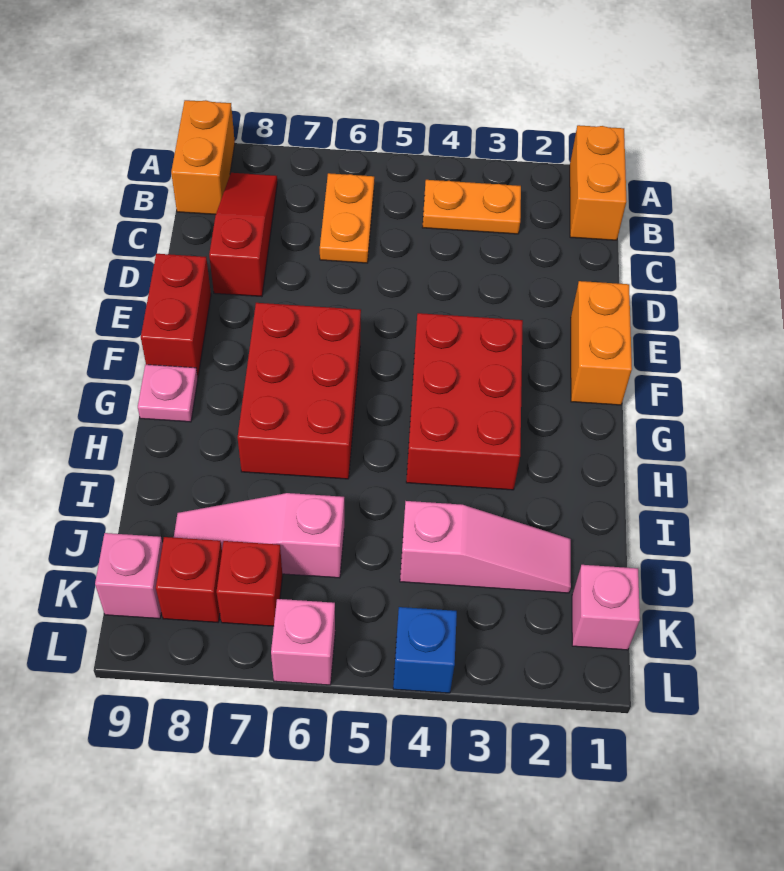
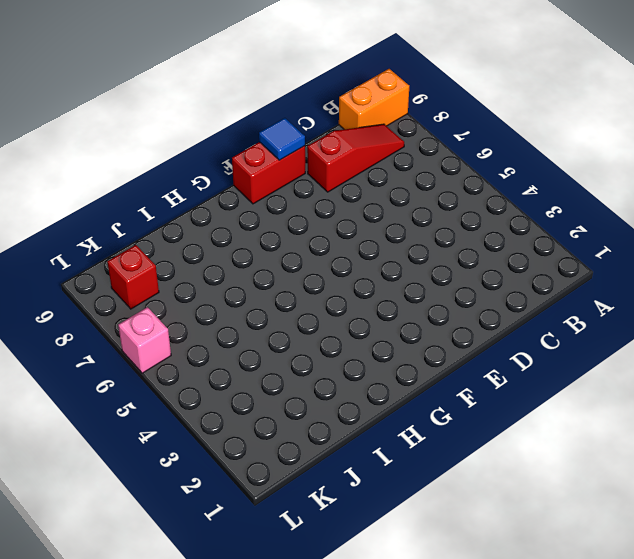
blue tile E9 level 2 -> none
none -> orange brick A1:B1 level 1
none -> orange plate B3:B4 level 1
none -> orange plate B6:C6 level 1

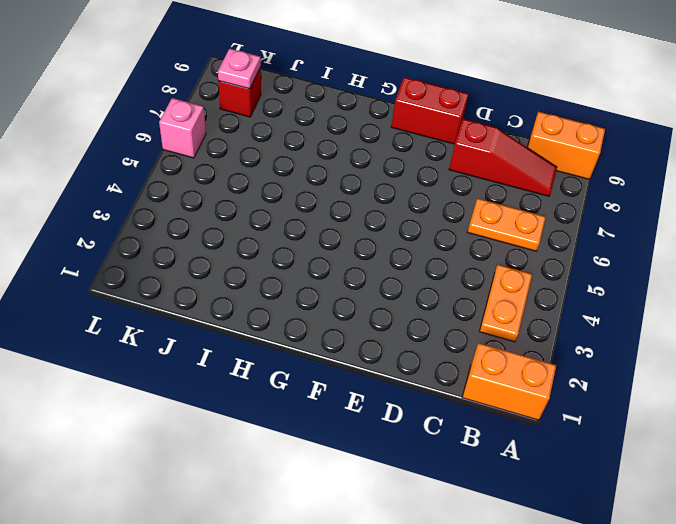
pink plate K8 level 2 -> pink plate G9 level 1
none -> orange brick E1:F1 level 1
none -> red brick F3:H4 level 1
none -> red brick F6:H7 level 1

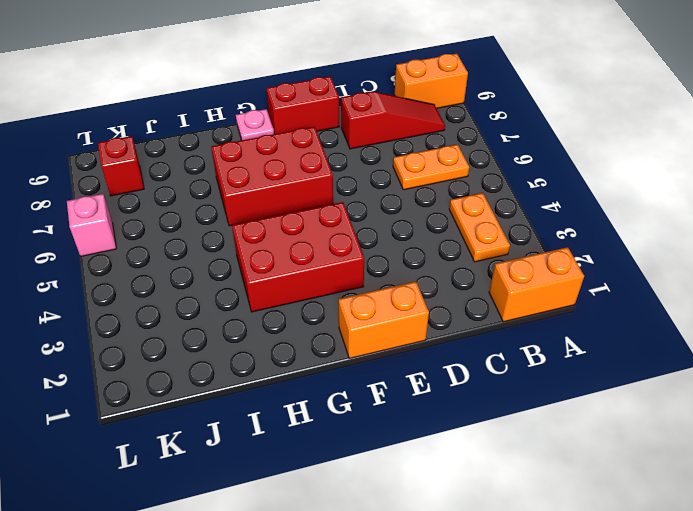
none -> pink slope J2:J4 level 1 top 4
none -> pink slope J6:J8 level 1 top 6
none -> pink brick K1 level 1

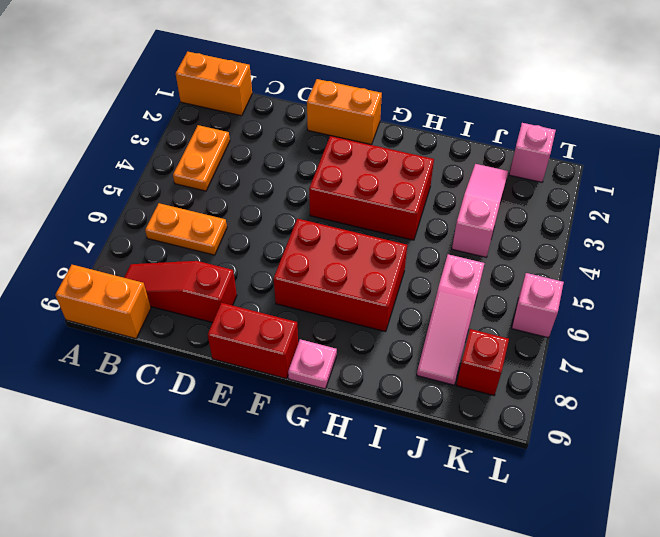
none -> red brick K7 level 1
none -> pink brick K9 level 1
none -> blue brick L4 level 1

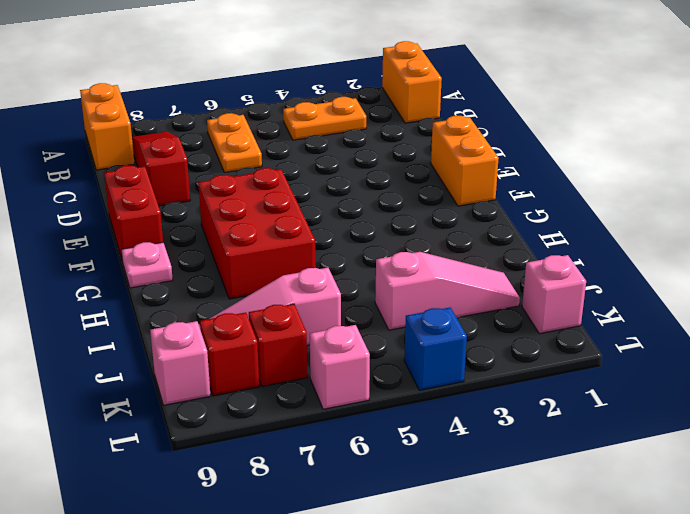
none -> red brick F3:H4 level 1

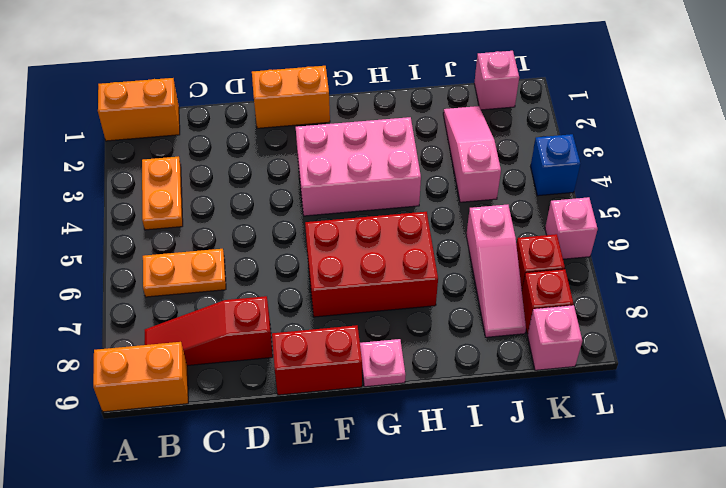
pink brick F3:H4 level 1 -> red brick F3:H4 level 1

